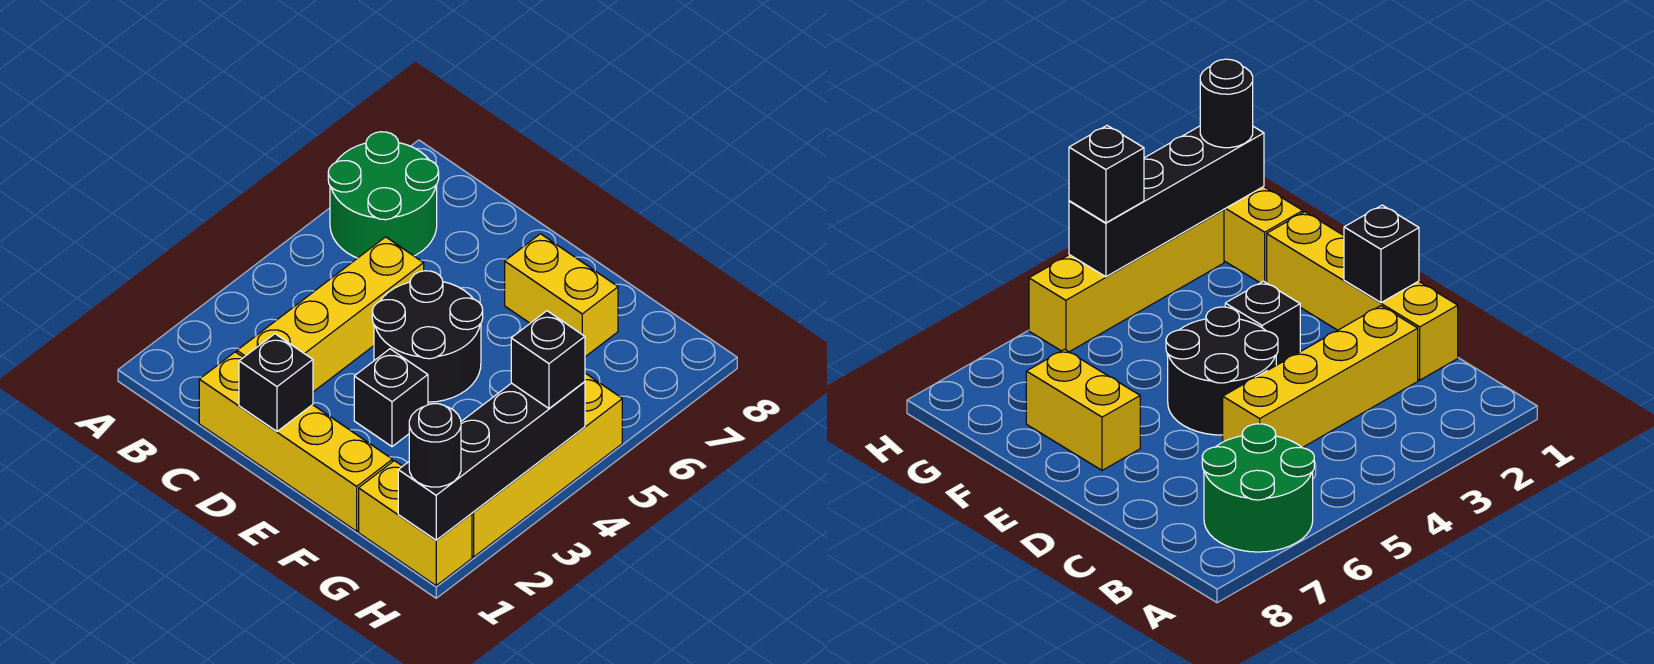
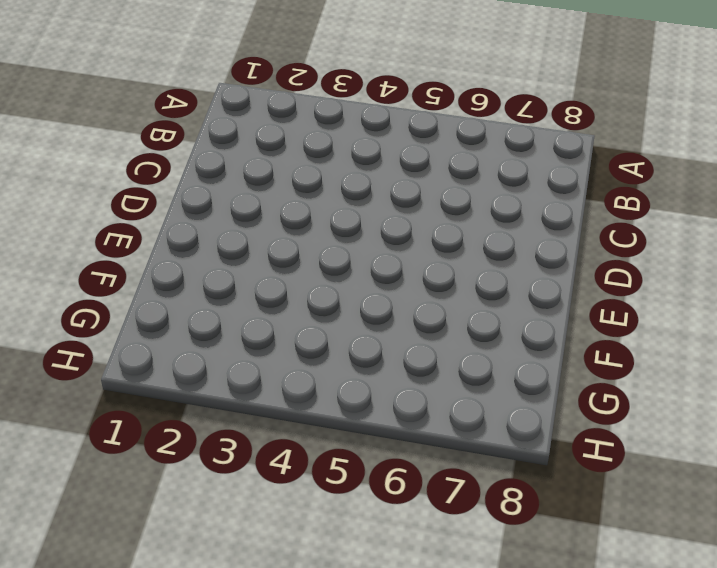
none -> green round brick A6:B7 level 1
none -> yellow brick C1:F1 level 1
none -> yellow brick C2:C5 level 1

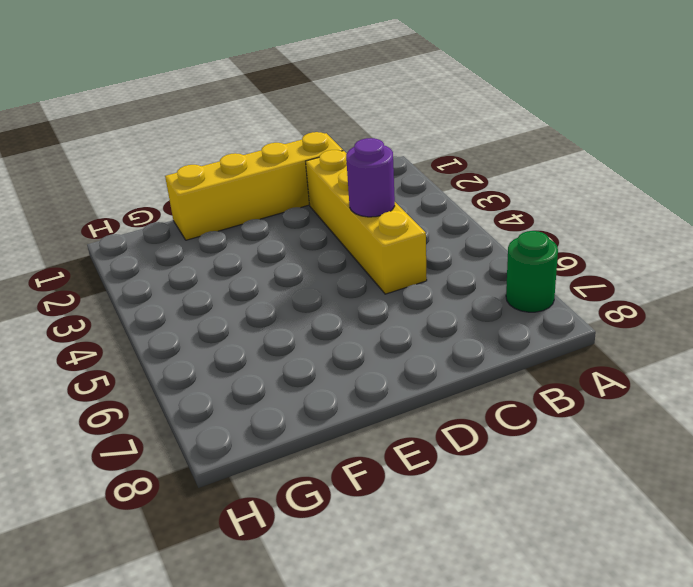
green round brick A7 level 1 -> green round brick A6:B7 level 1
purple round brick C4 level 2 -> none
none -> black round brick D4:E5 level 1
none -> black brick E3 level 1
none -> yellow brick E7:F7 level 1

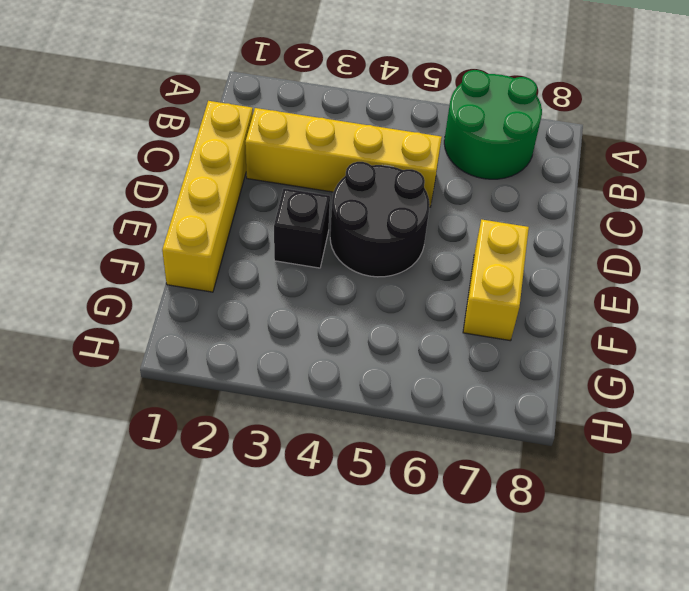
none -> yellow brick G1:H1 level 1
none -> yellow brick H2:H5 level 1
none -> black brick D1 level 2

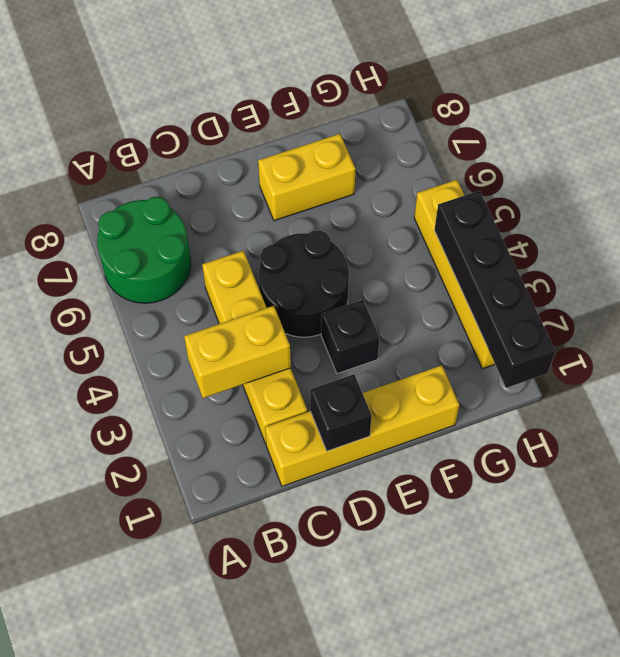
yellow brick B3:C3 level 2 -> yellow brick G1:H1 level 1
none -> black round brick H1 level 3
none -> black brick H4 level 3

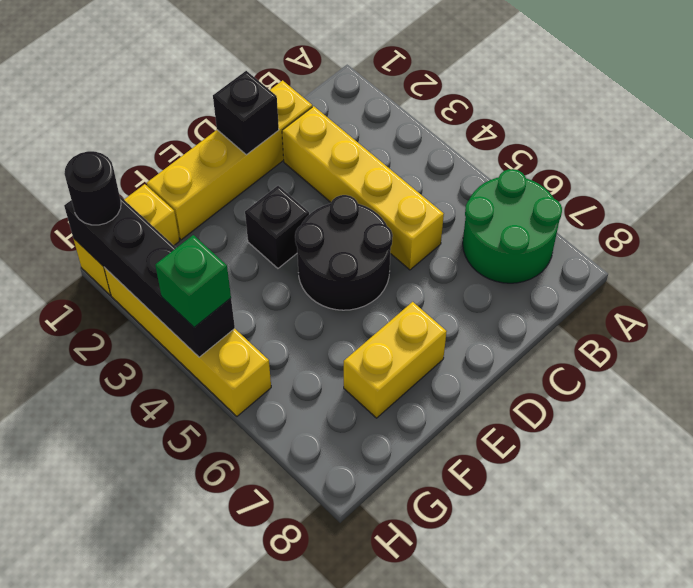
green brick H4 level 3 -> black brick H4 level 3

